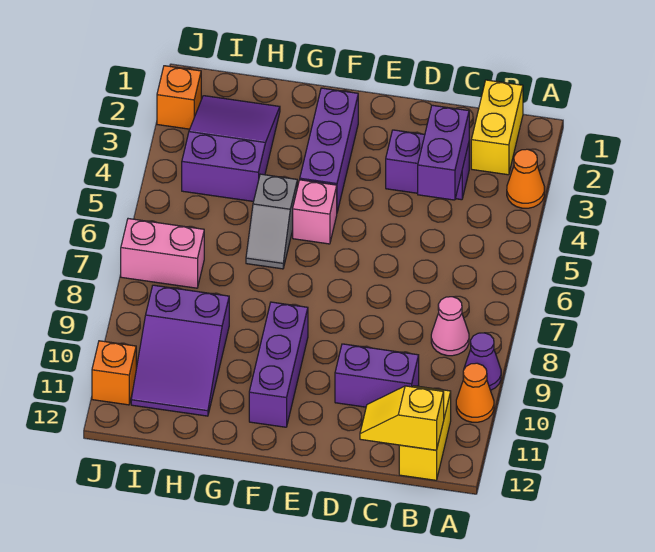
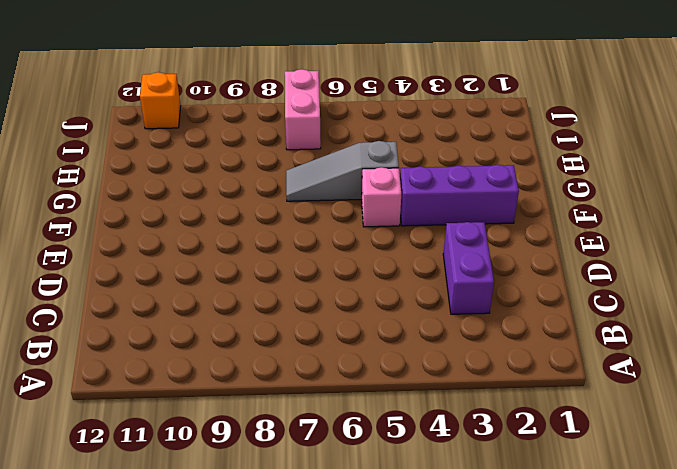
grey slope G5:G7 level 1 top 5 -> grey slope G5:G6 level 1 top 5
none -> orange cone A3 level 1
none -> purple cone A9 level 1
none -> orange cone A10 level 1

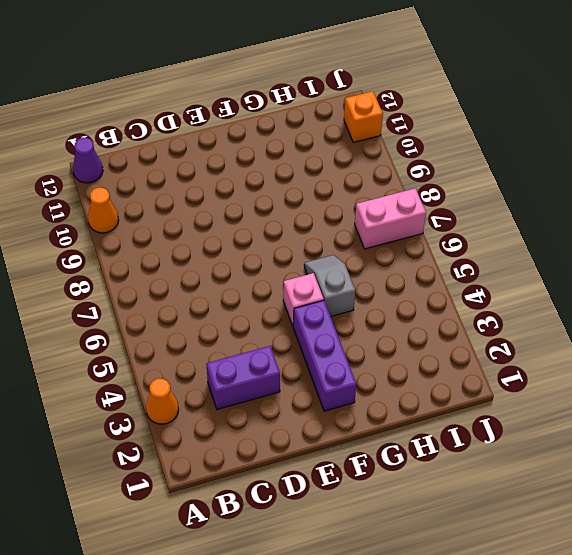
purple cone A12 level 1 -> purple cone A9 level 1
none -> yellow brick B1:B2 level 1
none -> pink cone B8 level 1
none -> yellow brick B11:B12 level 1

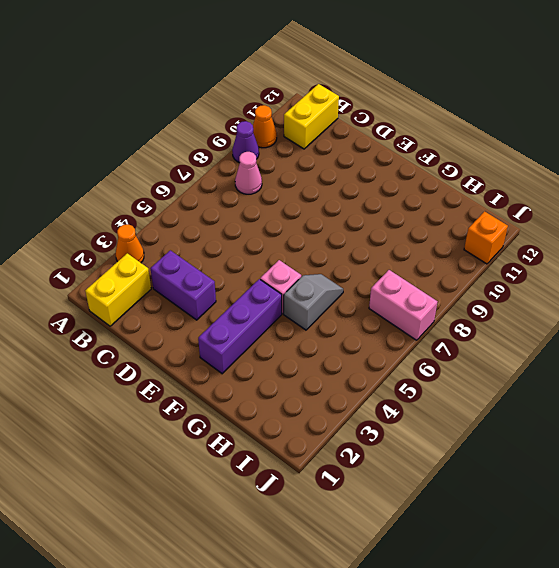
none -> purple brick C10:D10 level 1
none -> purple brick F9:F11 level 1
none -> purple slope H2:I4 level 1 top 4

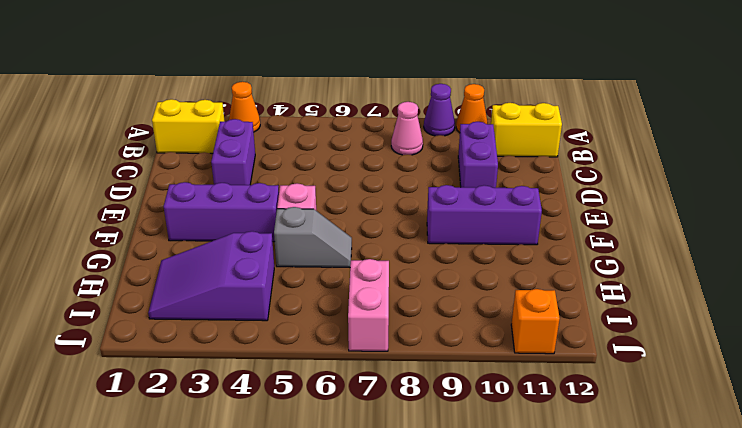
none -> purple slope H9:I11 level 1 top 9
none -> orange brick J2 level 1
none -> yellow slope B12:C12 level 2 top B

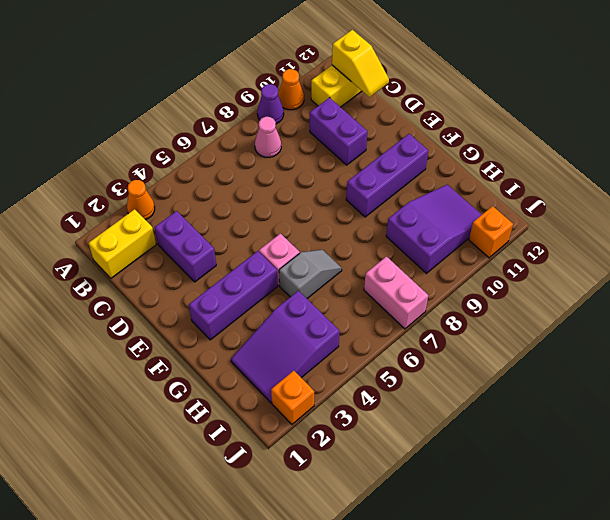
none -> purple brick C3:C4 level 2

